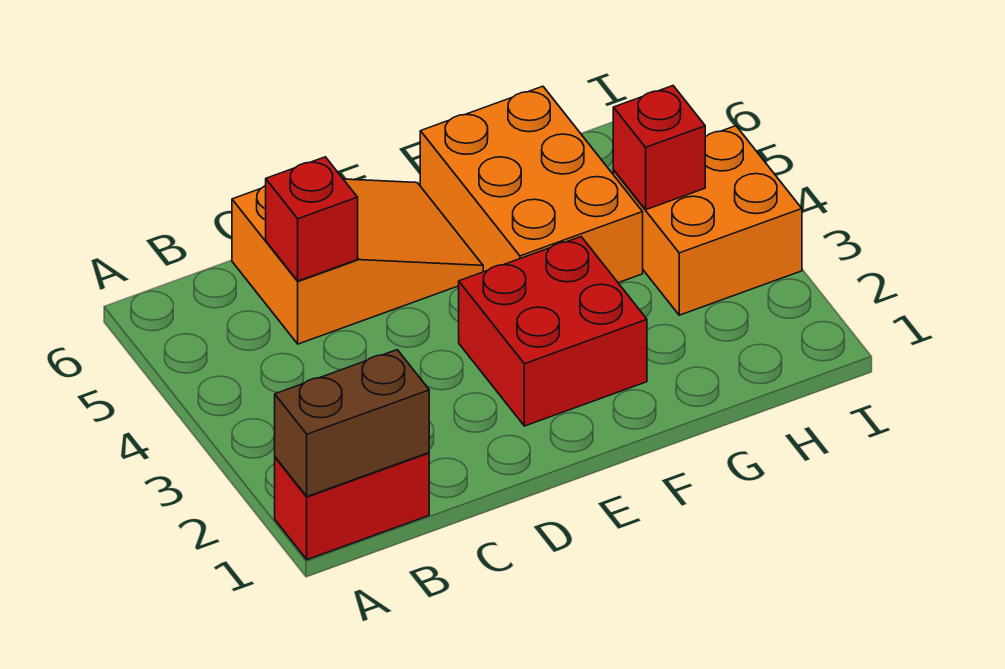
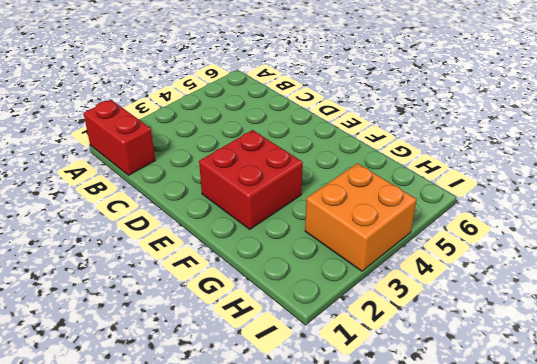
none -> orange slope C5:E6 level 1 top C
none -> orange brick F4:G6 level 1

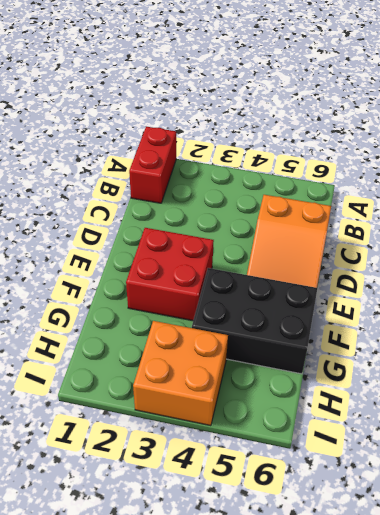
black brick F4:G6 level 1 -> orange brick F4:G6 level 1
none -> brown brick A1:B1 level 2
none -> red brick C5 level 2

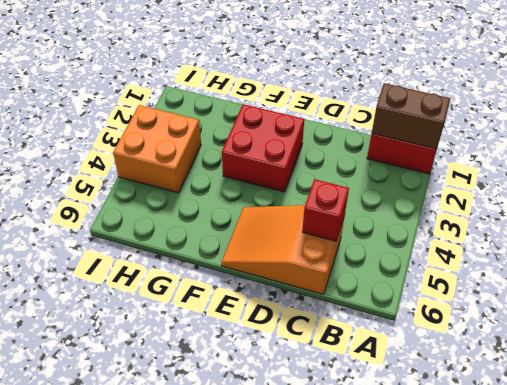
none -> orange brick F4:G6 level 1
none -> red brick H4 level 2

